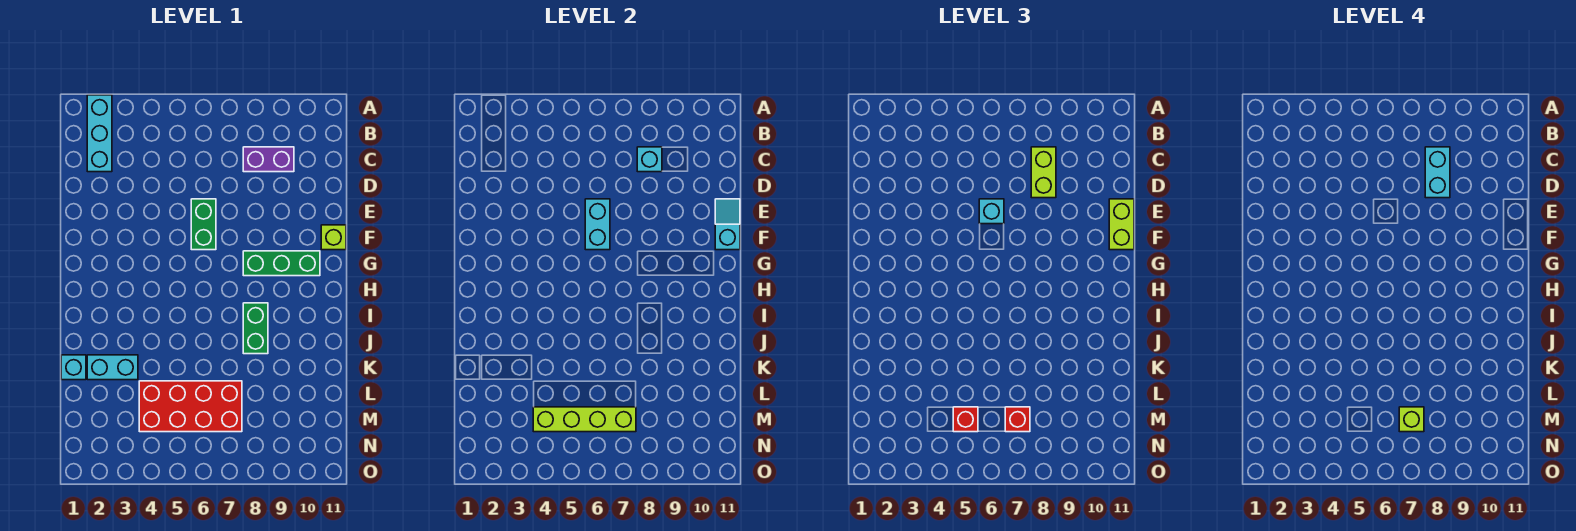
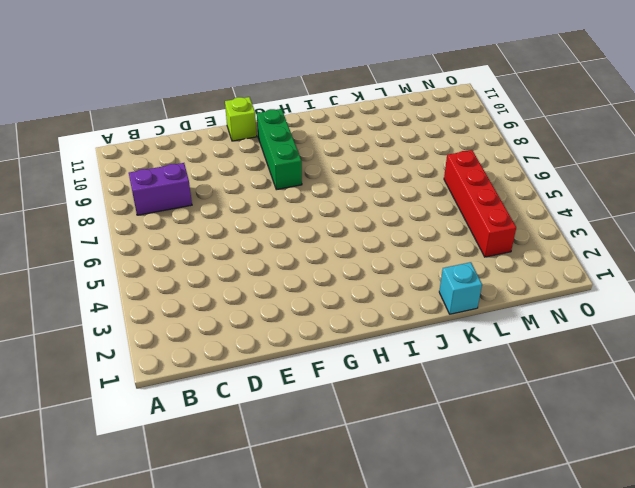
purple brick B8:C8 level 1 -> purple brick C8:C9 level 1
red brick M3:M6 level 1 -> red brick L4:M7 level 1
none -> cyan brick A2:C2 level 1
none -> green brick E6:F6 level 1
none -> green brick I8:J8 level 1

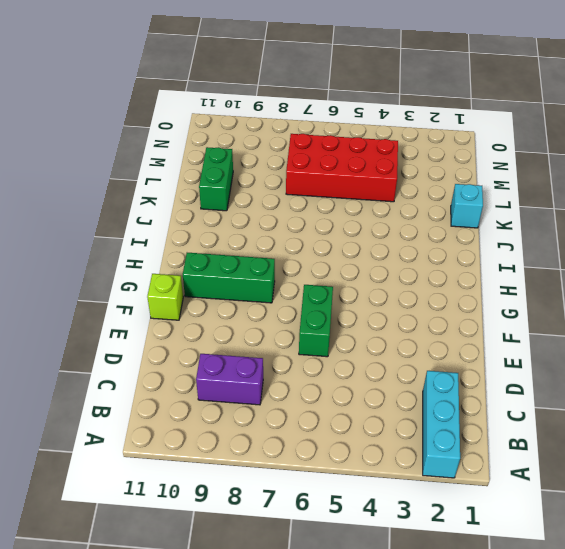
green brick K10:L10 level 1 -> green brick I8:J8 level 1
none -> cyan brick K2:K3 level 1
none -> cyan brick C8 level 2
none -> cyan brick E6:F6 level 2

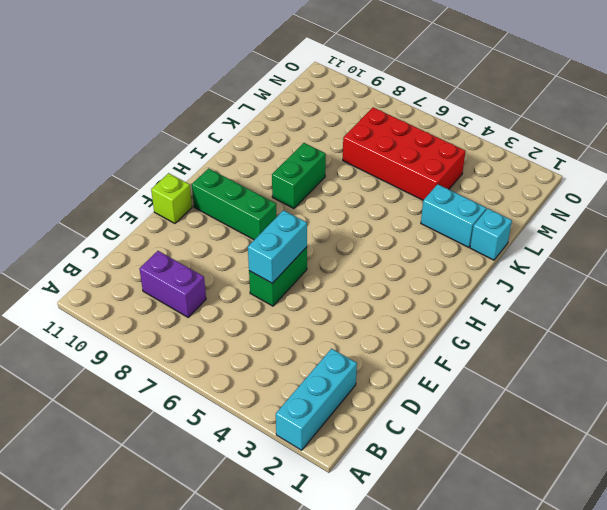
none -> cyan brick C8 level 2
none -> cyan slope E11:F11 level 2 top F
none -> lime brick M4:M7 level 2

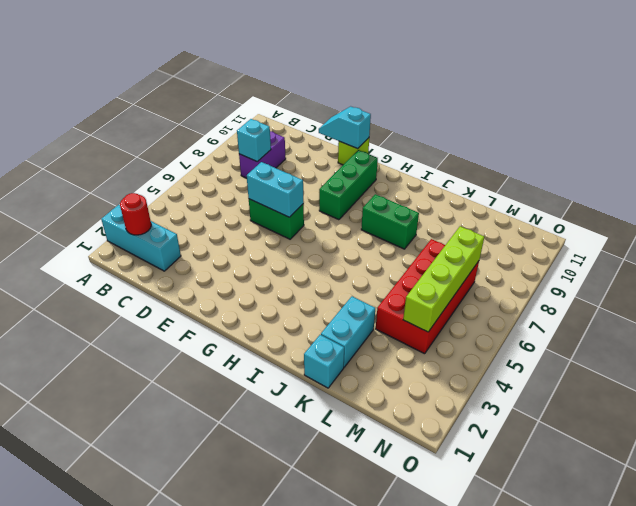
red round brick B2 level 2 -> none
none -> lime brick C8:D8 level 3
none -> cyan brick E6 level 3
none -> lime brick E11:F11 level 3

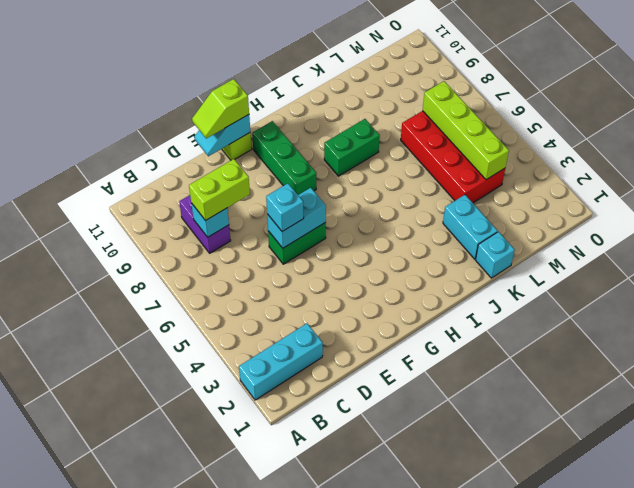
lime slope E11:F11 level 3 top F -> lime brick E11:F11 level 3
none -> red brick M5 level 3
none -> red brick M7 level 3
none -> cyan brick C8:D8 level 4

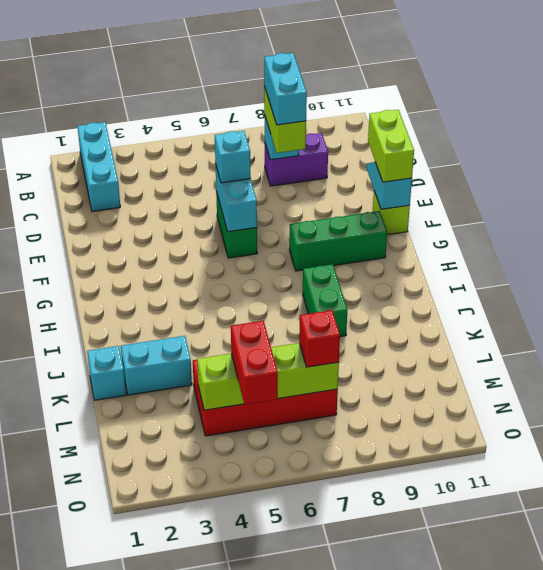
red brick M5:N5 level 3 -> red brick M5 level 3
none -> lime brick M7 level 4

